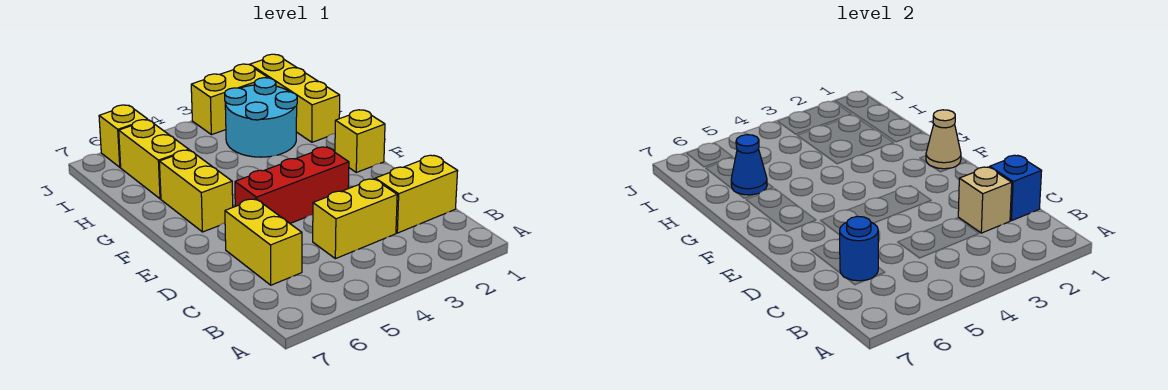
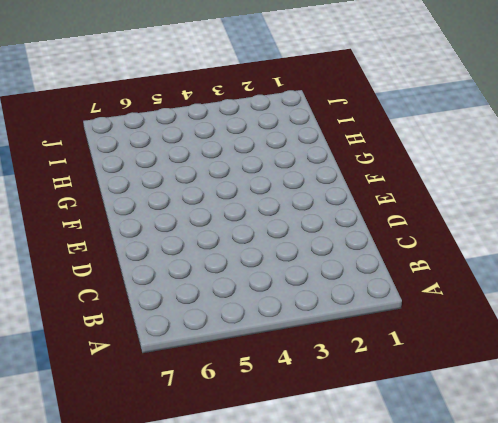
none -> yellow brick C1:C2 level 1
none -> yellow brick C3:C4 level 1
none -> yellow brick C6:D6 level 1

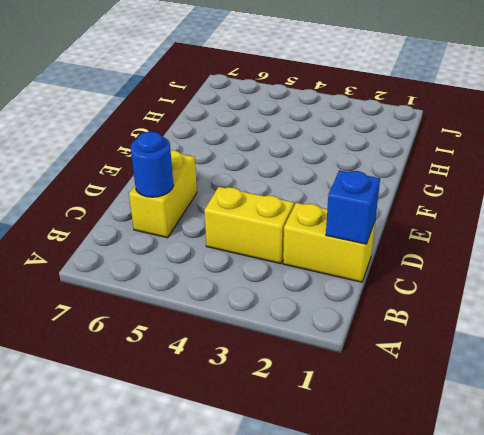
none -> red brick E3:E5 level 1
none -> yellow brick F1 level 1
none -> yellow brick F6:G6 level 1

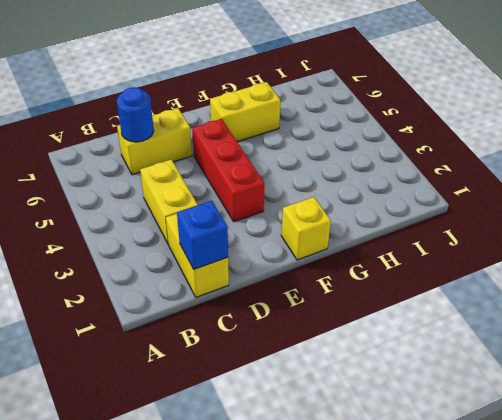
none -> yellow brick H1:J1 level 1
none -> cyan round brick H2:I3 level 1
none -> yellow brick H6:I6 level 1

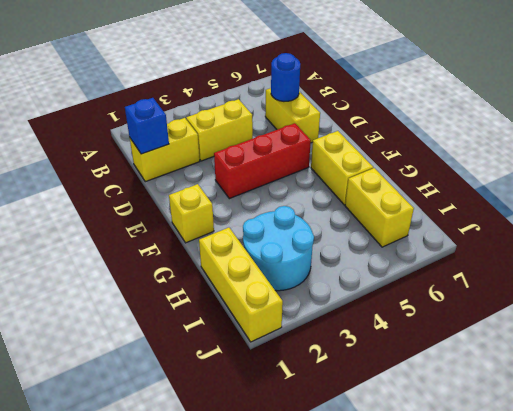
none -> yellow brick J2:J3 level 1
none -> yellow brick J6 level 1
none -> tan brick C2 level 2

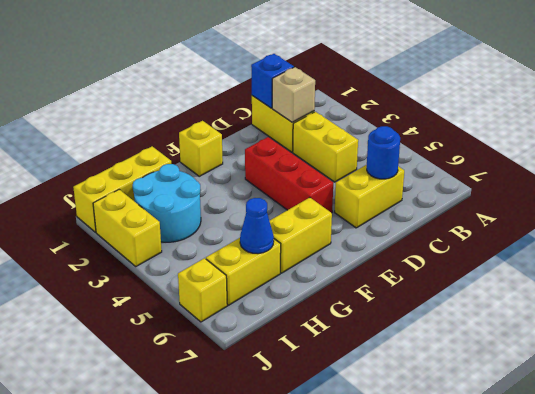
none -> tan cone F1 level 2

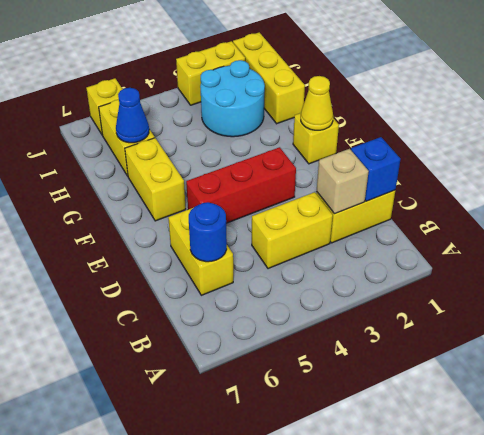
yellow cone F1 level 2 -> tan cone F1 level 2

